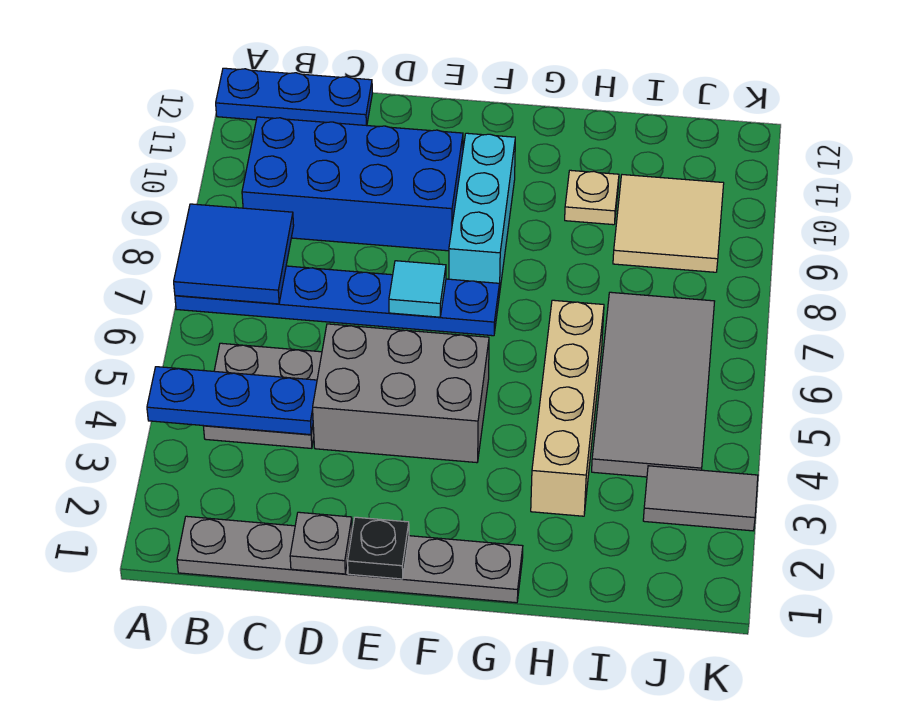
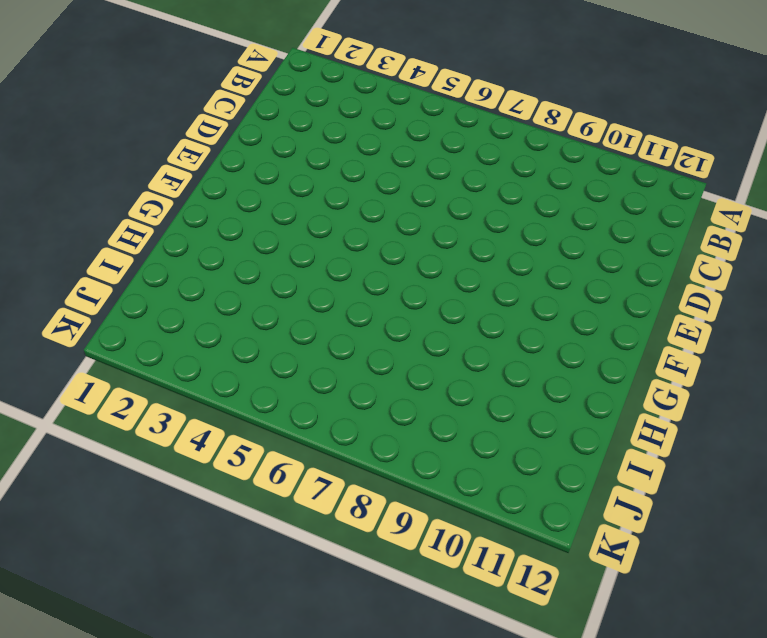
none -> blue plate A7:F7 level 1
none -> blue plate A12:C12 level 1
none -> grey plate B1:G1 level 1

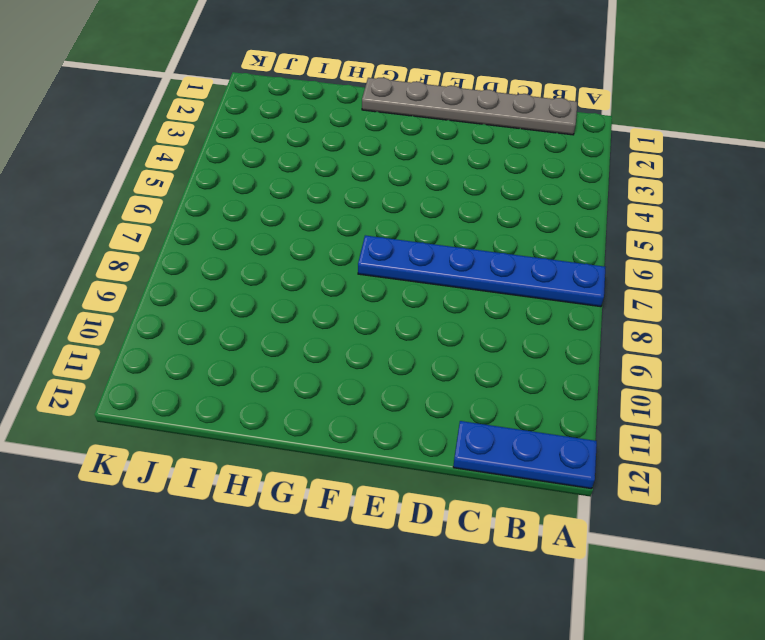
none -> grey plate B4:C5 level 1
none -> blue brick B9:E10 level 1
none -> grey brick D4:F5 level 1

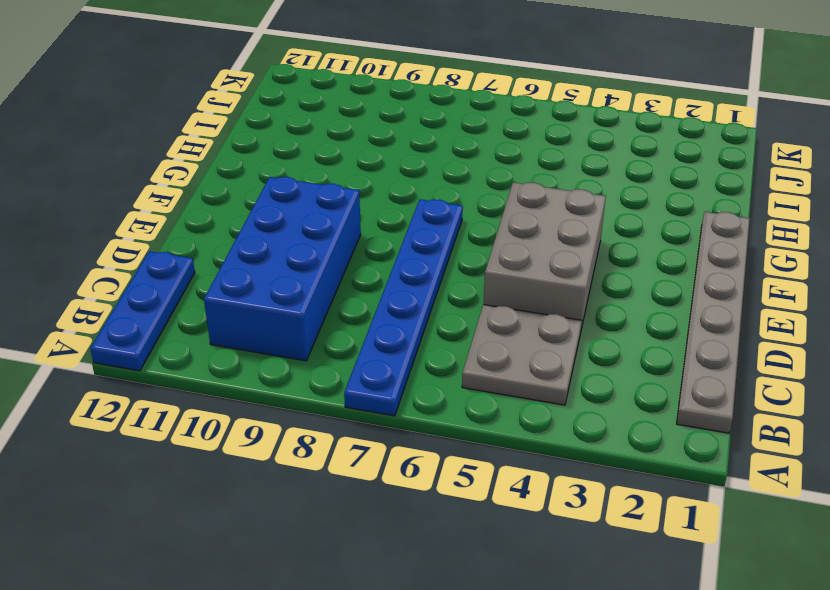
none -> cyan brick F8:F10 level 1
none -> tan brick H3:H6 level 1
none -> tan plate H10 level 1

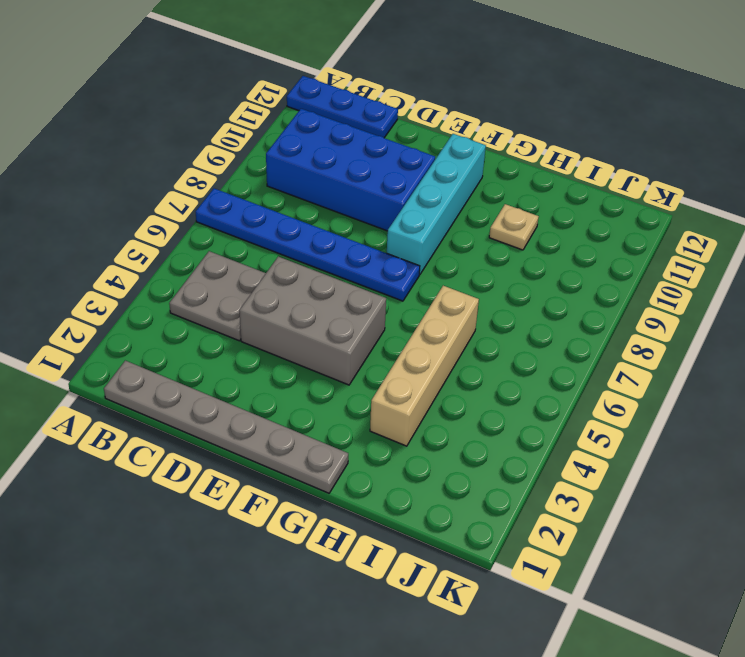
cyan brick F8:F11 level 1 -> cyan brick F8:F10 level 1
none -> grey tile I4:J7 level 1
none -> tan tile I9:J10 level 1
none -> grey tile J3:K3 level 1

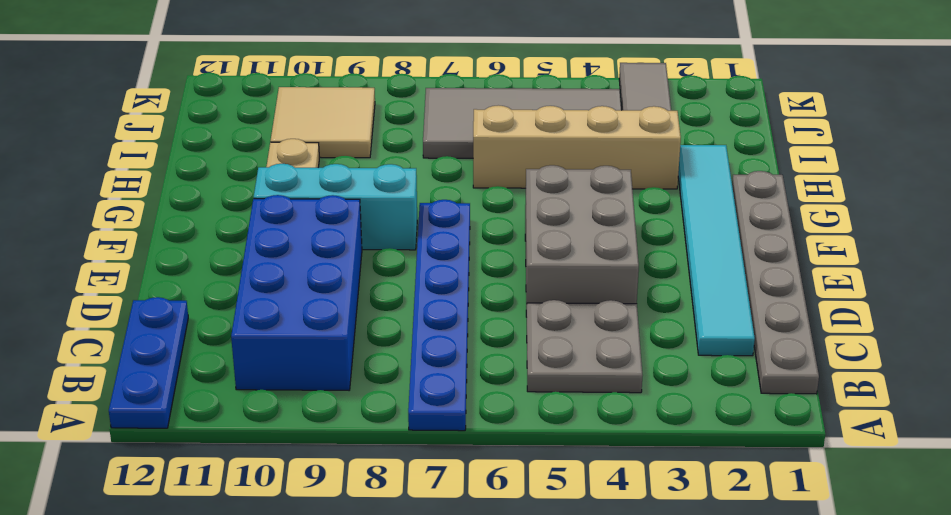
cyan tile C2:H2 level 1 -> none
none -> blue plate A4:C4 level 2
none -> blue tile A7:B8 level 2
none -> grey plate D1 level 2

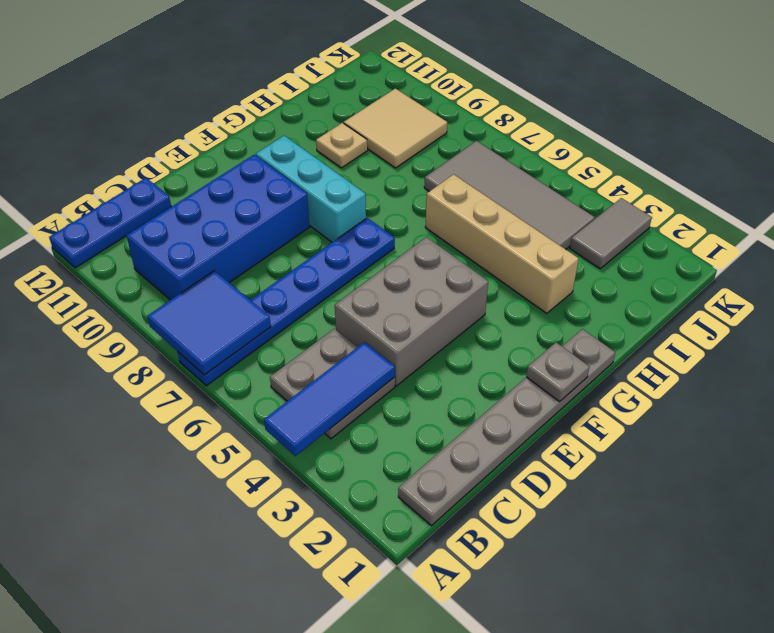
blue tile A4:C4 level 2 -> blue plate A4:C4 level 2
grey plate F1 level 2 -> grey plate D1 level 2
none -> black plate E1 level 2
none -> cyan tile E7 level 2

